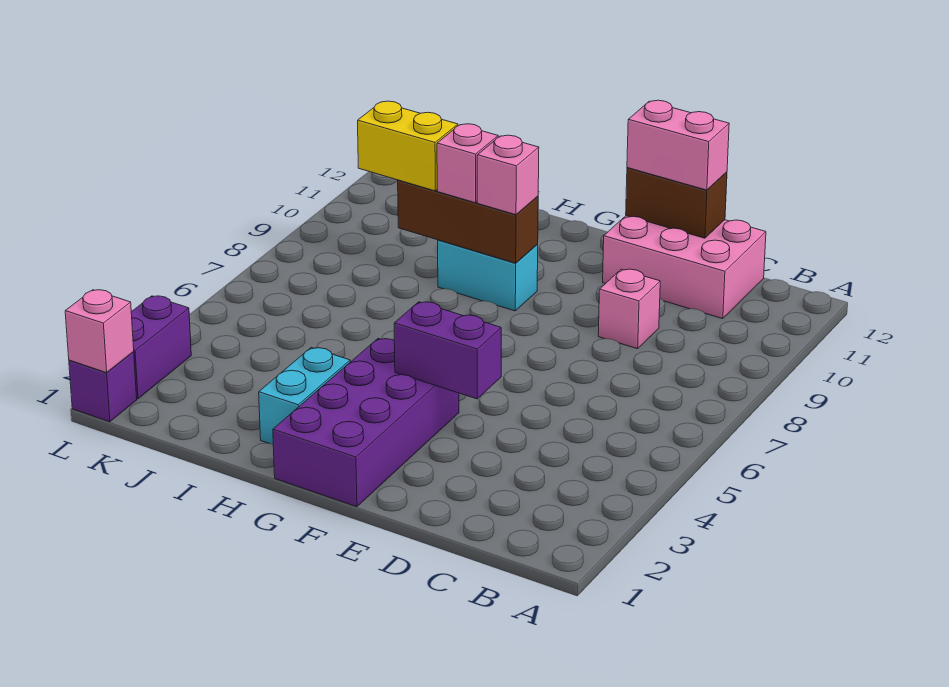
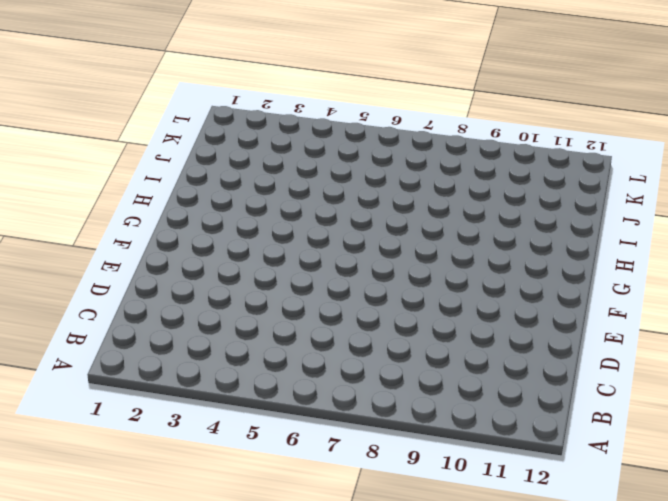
none -> pink brick C11:E12 level 1
none -> pink brick D9 level 1
none -> purple brick F1:G4 level 1

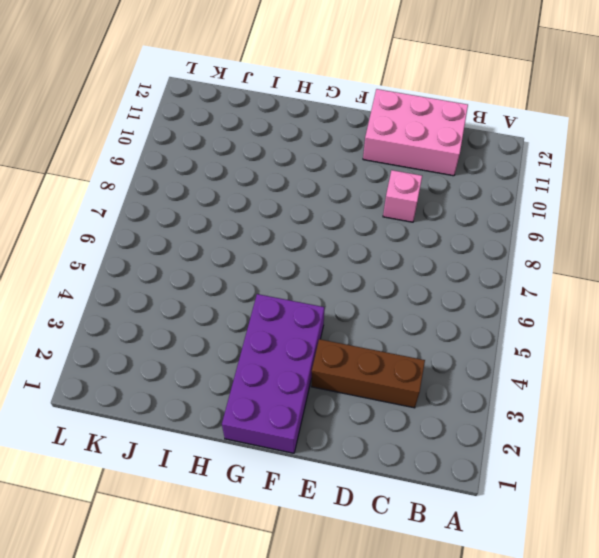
brown brick C3:E3 level 1 -> brown brick G9:I9 level 2
none -> cyan brick G9:H9 level 1
none -> cyan brick H2:H3 level 1
none -> purple brick L1 level 1

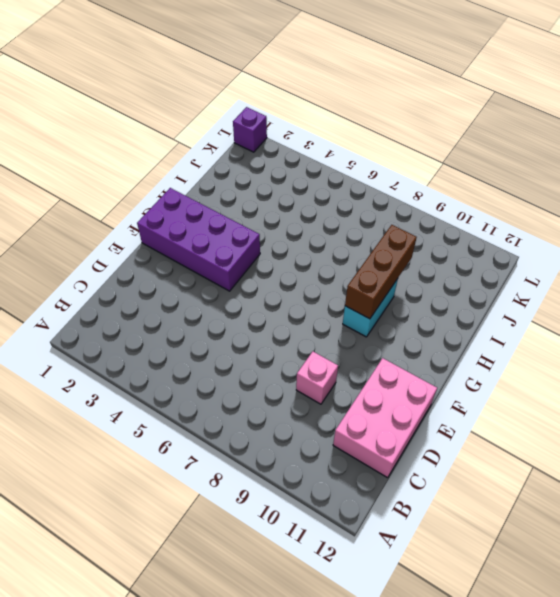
none -> cyan brick H2:H3 level 1
none -> purple brick L2:L3 level 1
none -> brown brick D12:E12 level 2

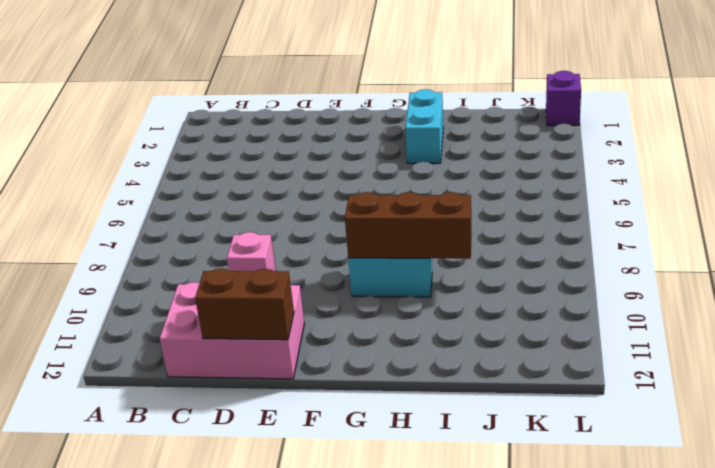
none -> purple brick F1:G4 level 1
none -> purple brick L2:L3 level 1
none -> purple brick E4:F4 level 2

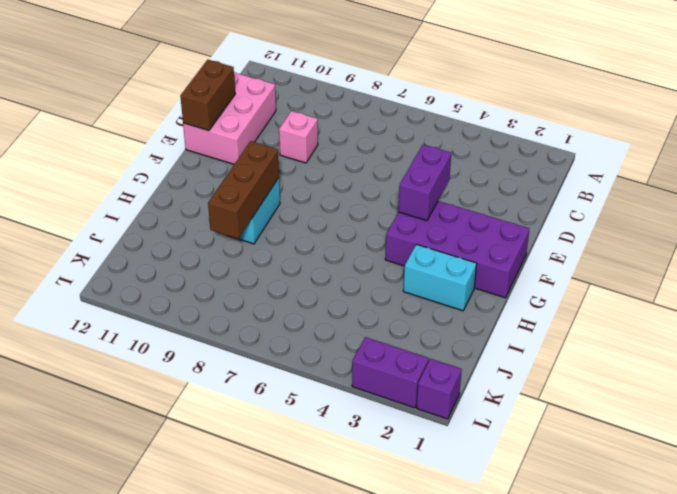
none -> pink brick L1 level 2
none -> pink brick D12:E12 level 3
none -> pink brick G9 level 3

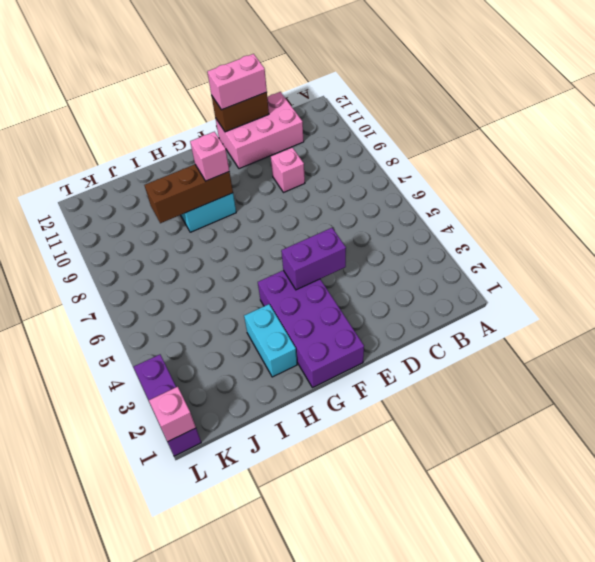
none -> pink brick H9 level 3
none -> yellow brick I9:J9 level 3

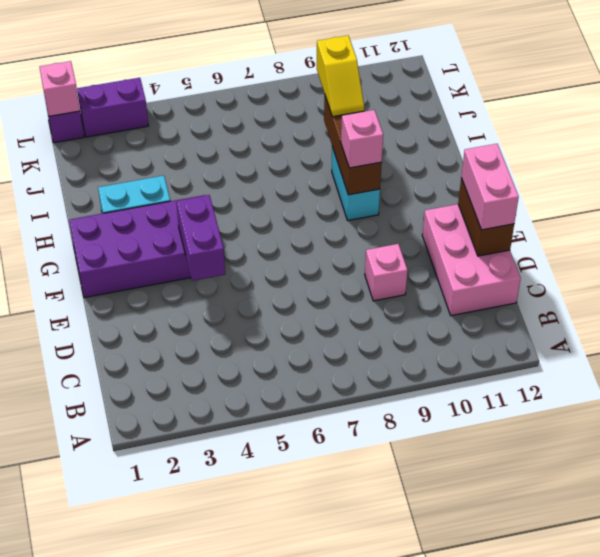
yellow slope I9:J9 level 3 top J -> yellow brick I9:J9 level 3
none -> pink brick H9 level 3

